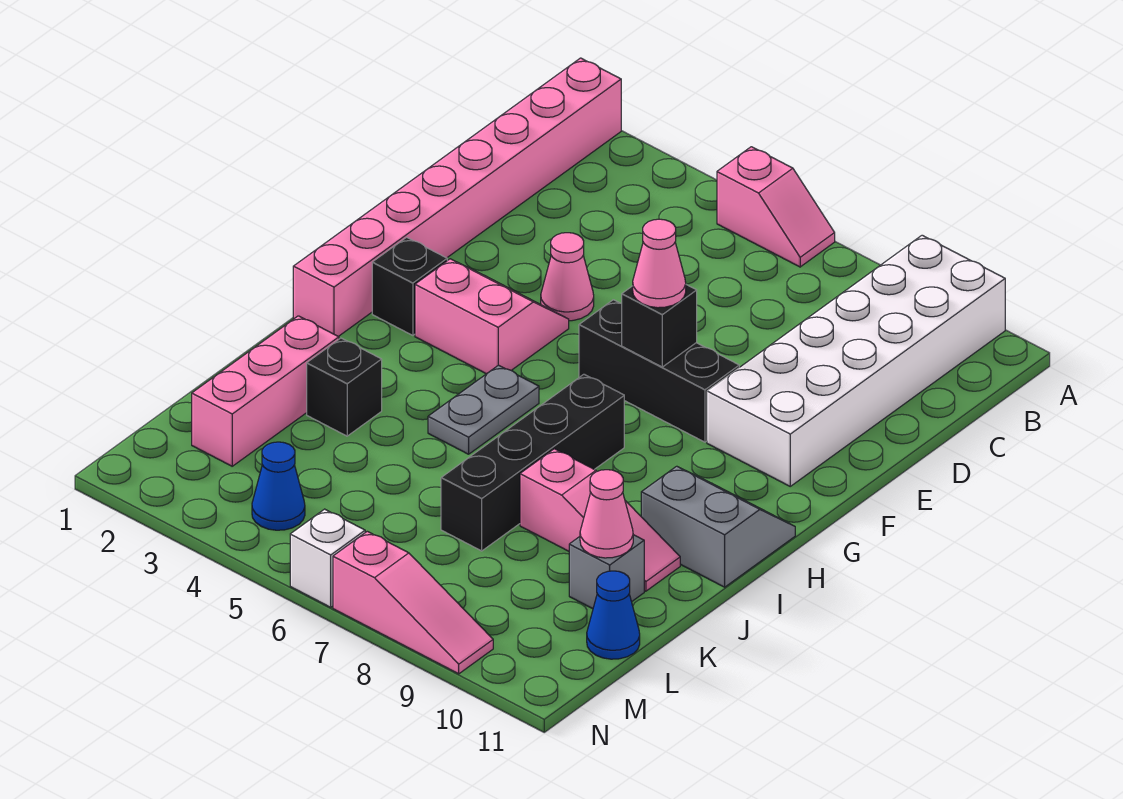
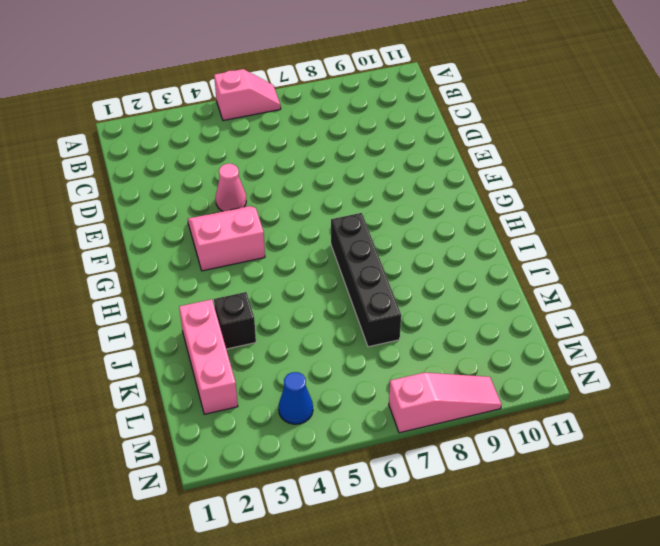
none -> pink brick A1:H1 level 1
none -> white brick A9:F10 level 1
none -> black brick F6:F8 level 1

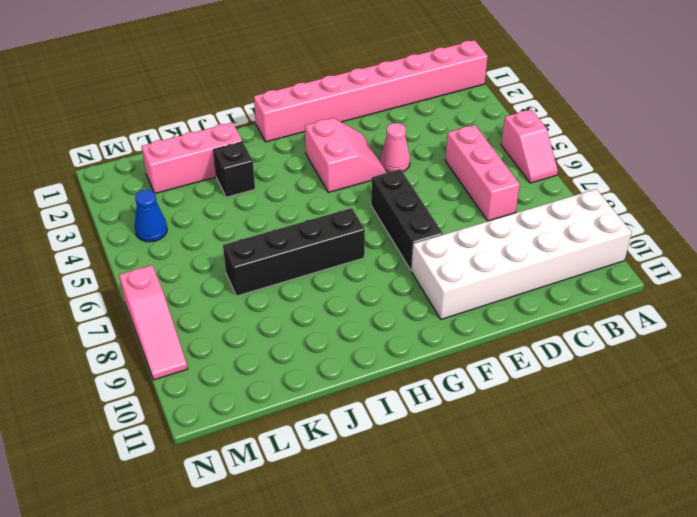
pink brick C5:C7 level 1 -> none
none -> black brick G2 level 1
none -> grey plate H5:I5 level 1
none -> grey slope H10:I11 level 1 top I

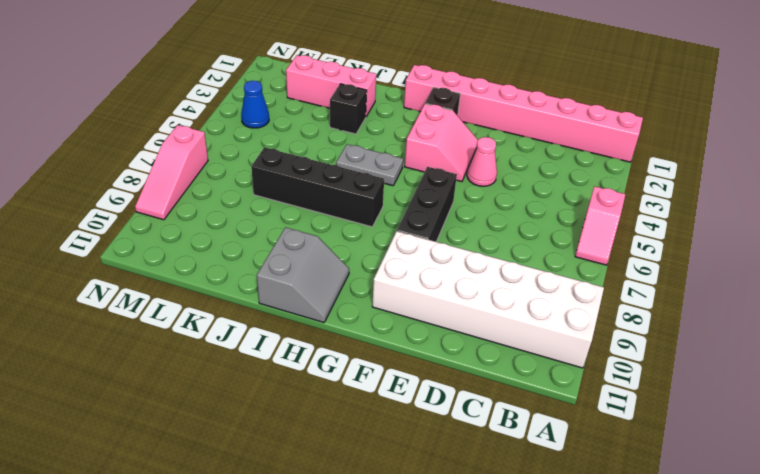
none -> pink slope J8:J10 level 1 top 8
none -> grey brick K10 level 1
none -> blue cone L11 level 1

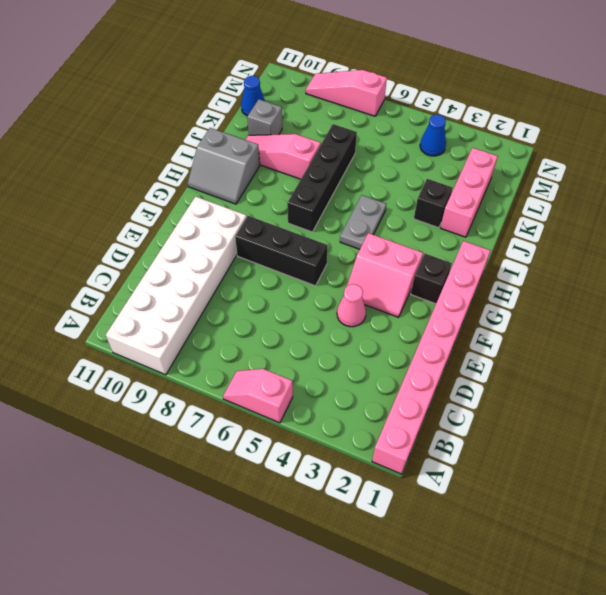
none -> white brick N6 level 1
none -> black brick F7 level 2
none -> pink cone K10 level 2

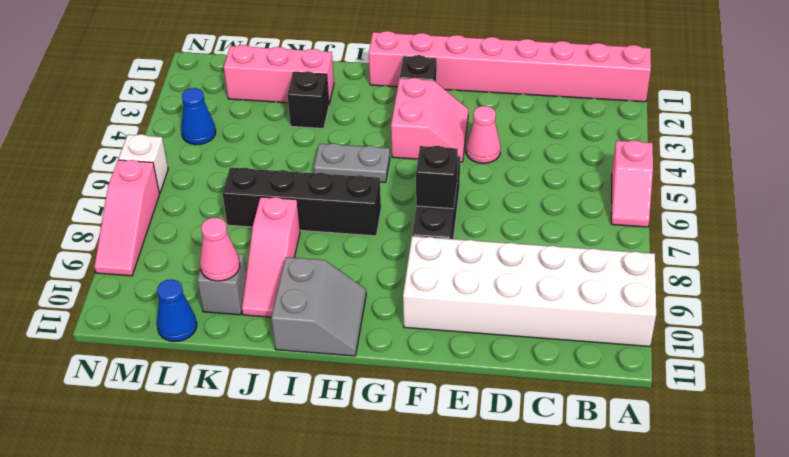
none -> pink cone F7 level 3

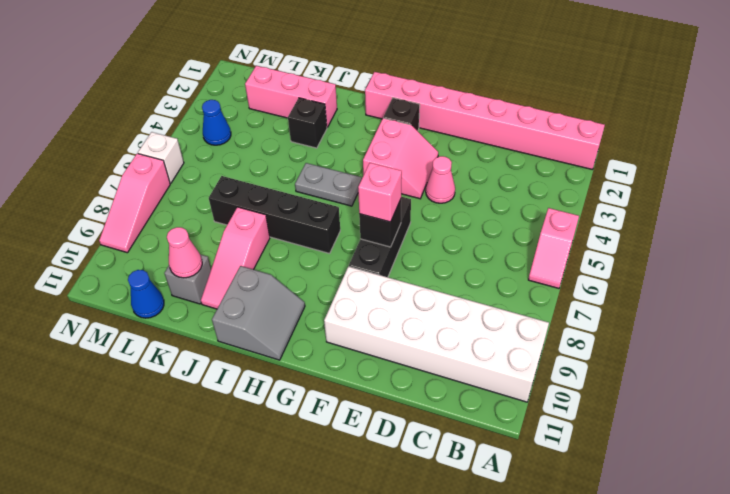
pink brick F7 level 3 -> pink cone F7 level 3

